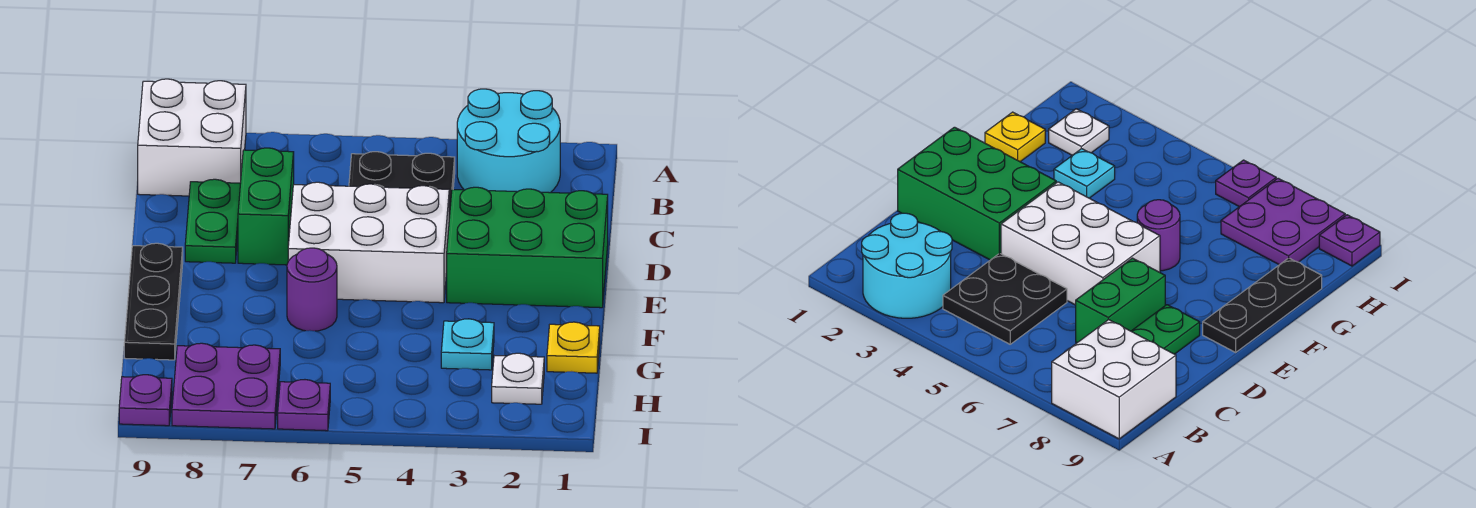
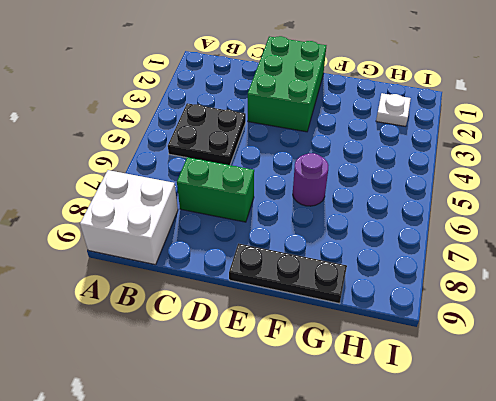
none -> cyan round brick A2:B3 level 1
none -> green plate C8:D8 level 1
none -> white brick D4:E6 level 1

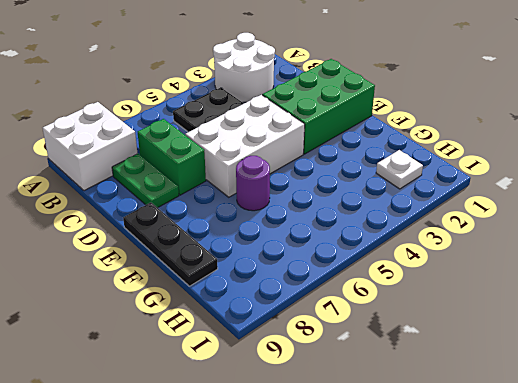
white round brick A2:B3 level 1 -> cyan round brick A2:B3 level 1
none -> yellow plate G1 level 1
none -> cyan plate G3 level 1
none -> purple plate H7:I8 level 1

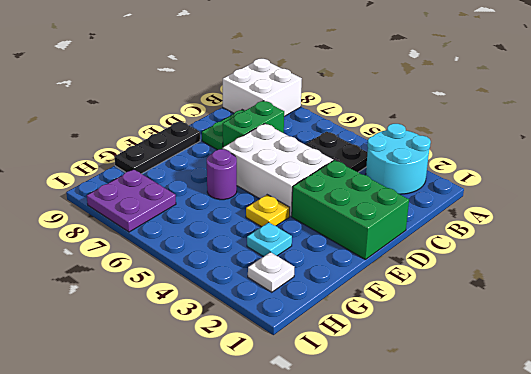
yellow plate F4 level 1 -> yellow plate G1 level 1
none -> purple plate I6 level 1
none -> purple plate I9 level 1

